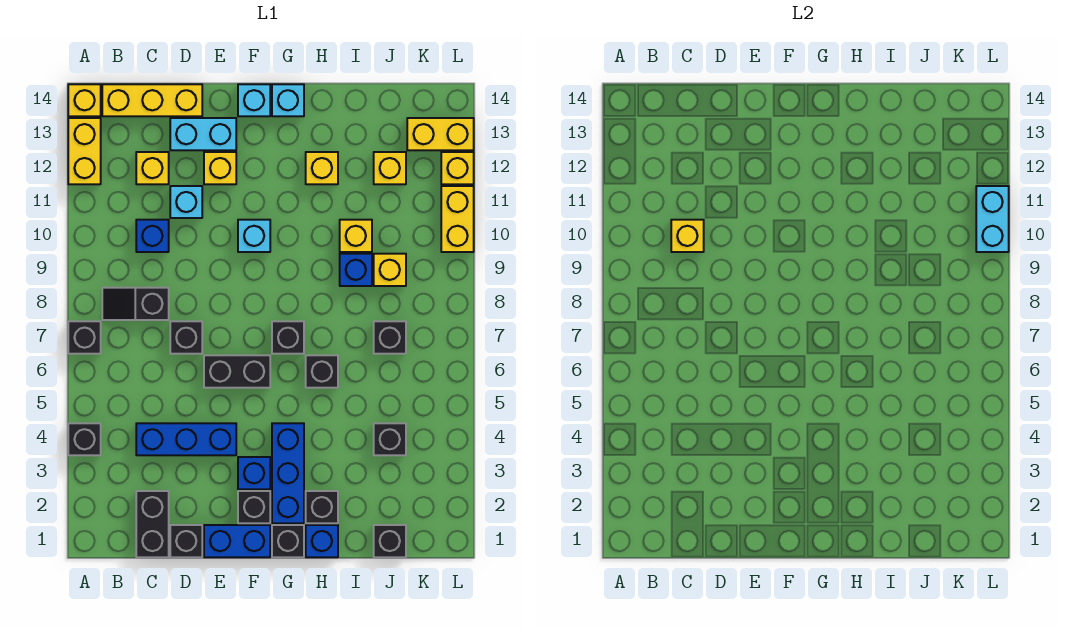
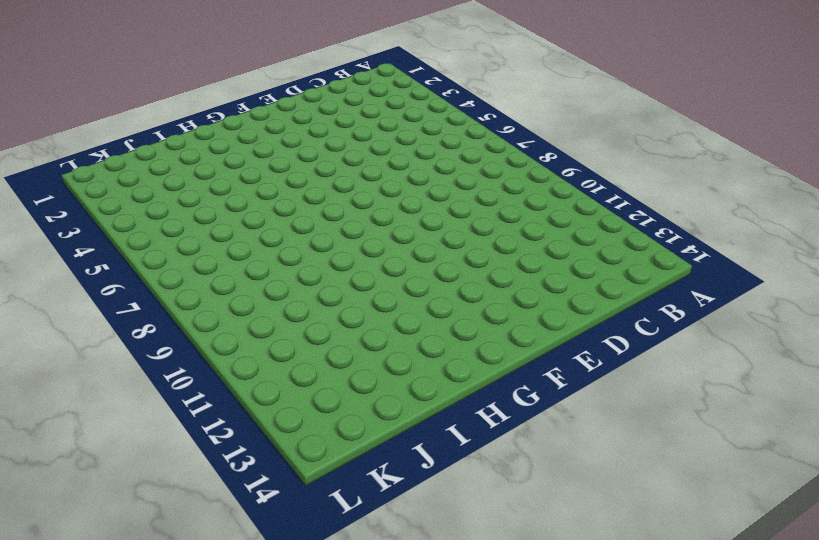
none -> black brick A4 level 1
none -> black brick A7 level 1
none -> yellow brick A12:A13 level 1
none -> yellow brick A14 level 1

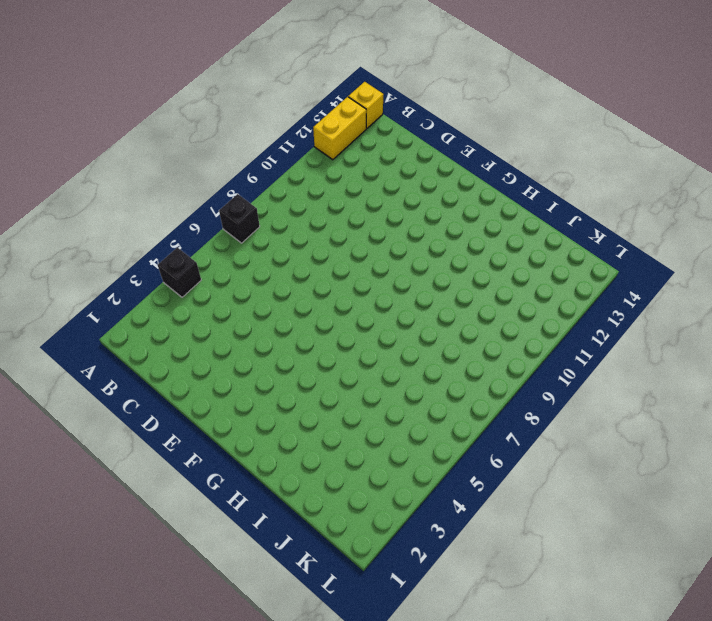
none -> black slope B8:C8 level 1 top C
none -> yellow brick B14:D14 level 1
none -> black brick C1:C2 level 1
none -> blue brick C4:E4 level 1

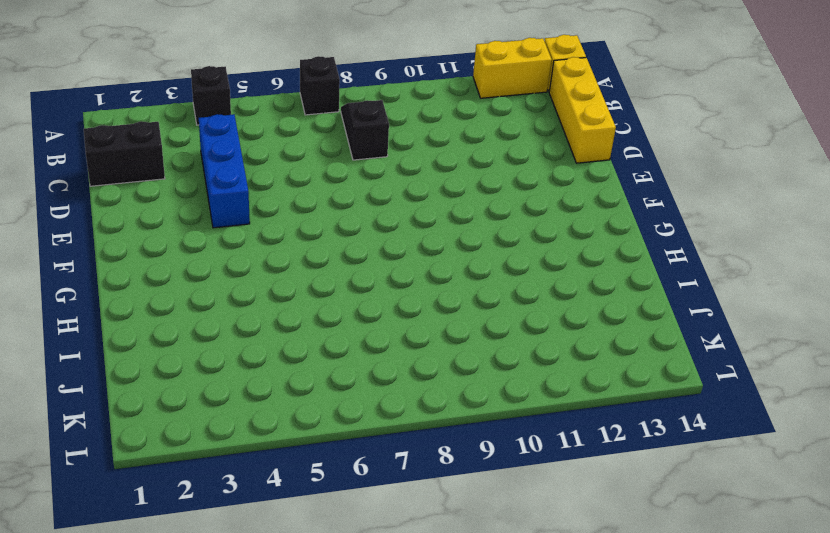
none -> blue brick C10 level 1
none -> yellow brick C12 level 1
none -> black brick D1 level 1
none -> black brick D7 level 1

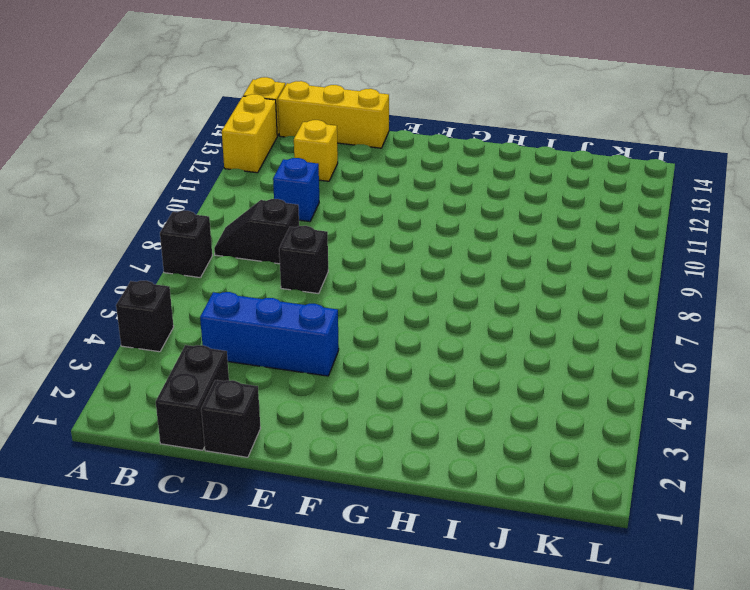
none -> cyan brick D11 level 1
none -> cyan brick D13:E13 level 1
none -> blue brick E1:F1 level 1
none -> black brick E6:F6 level 1

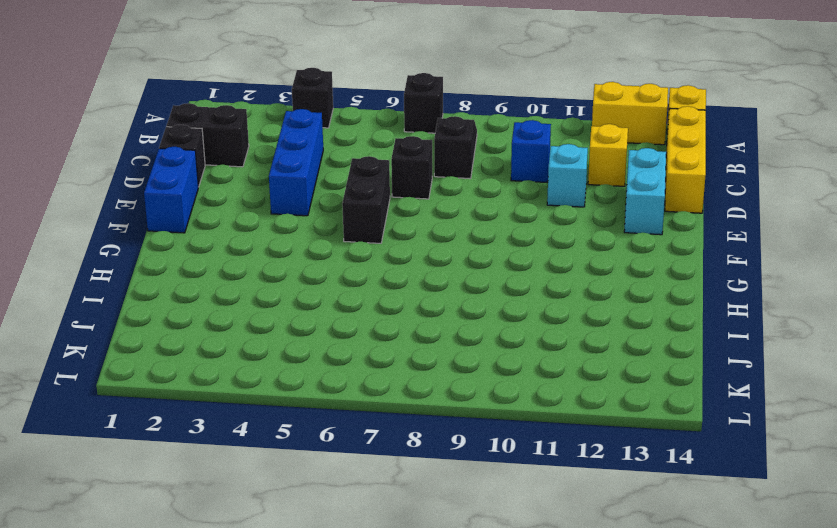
none -> yellow brick E12 level 1
none -> black brick F2 level 1
none -> blue brick F3 level 1
none -> cyan brick F10 level 1

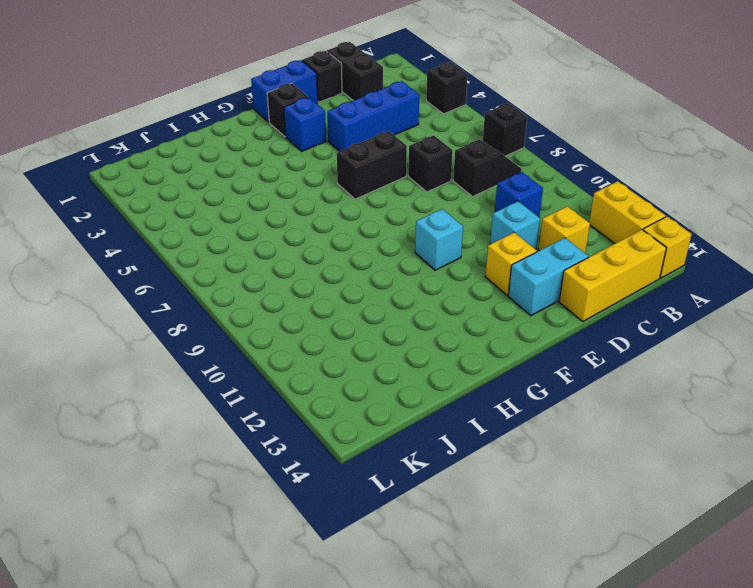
none -> cyan brick F14 level 1
none -> black brick G1 level 1
none -> blue brick G2:G4 level 1
none -> black brick G7 level 1

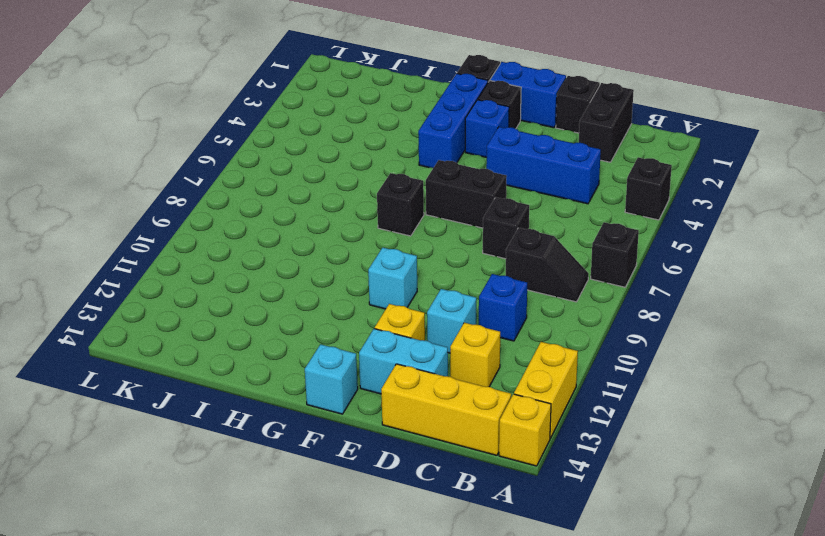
none -> cyan brick G14 level 1
none -> blue brick H1 level 1
none -> black brick H2 level 1
none -> black brick H6 level 1

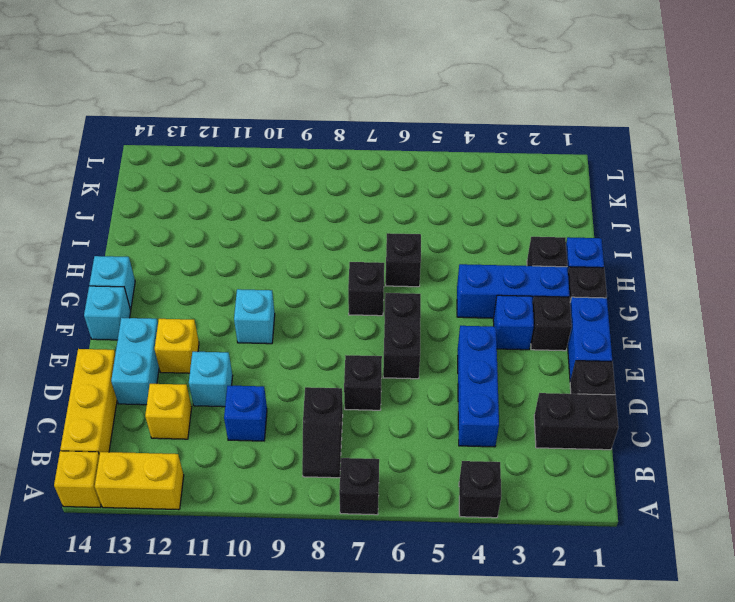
none -> yellow brick H12 level 1
none -> blue brick I9 level 1
none -> yellow brick I10 level 1
none -> black brick J1 level 1

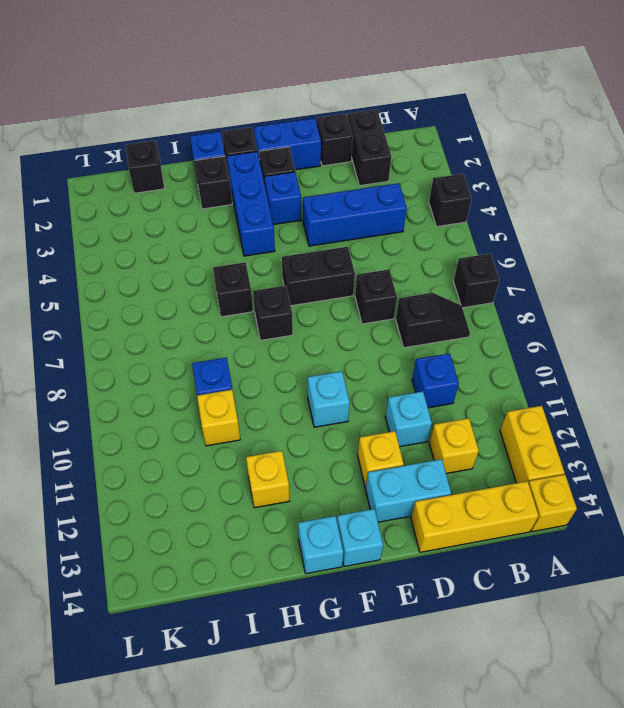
none -> black brick J4 level 1
none -> black brick J7 level 1
none -> yellow brick J9 level 1
none -> yellow brick J12 level 1

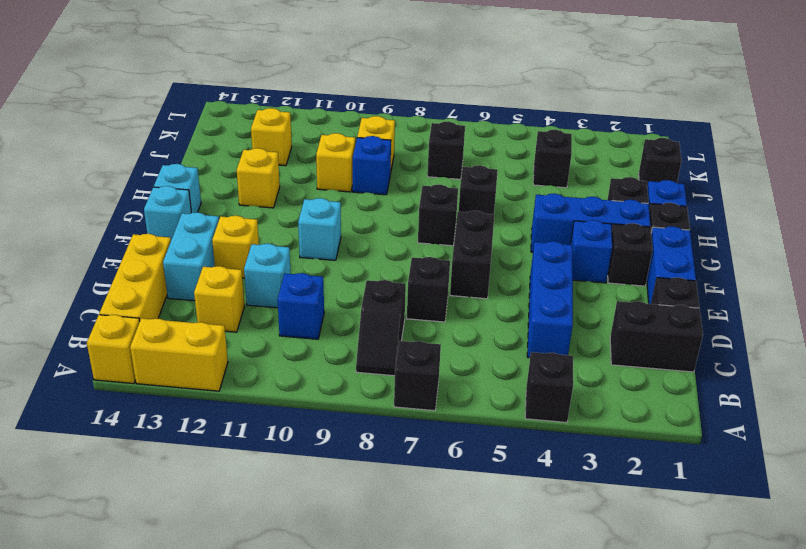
none -> yellow brick K13:L13 level 1
none -> yellow brick L10:L11 level 1
none -> yellow brick L12 level 1
none -> yellow brick C10 level 2

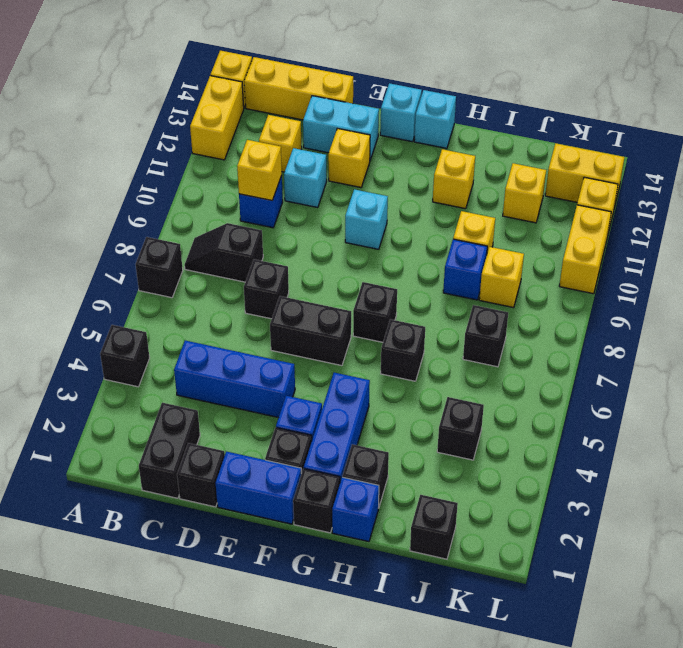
none -> cyan brick L10:L11 level 2

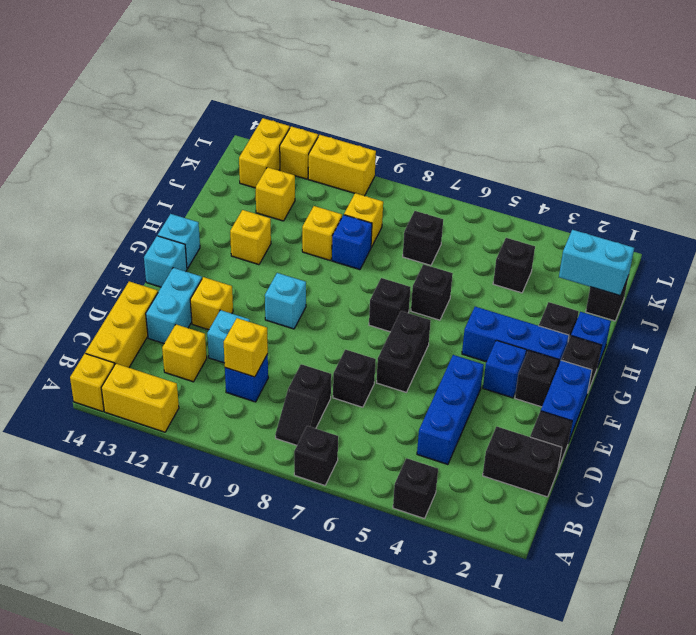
cyan brick J1:J2 level 2 -> cyan brick L10:L11 level 2

